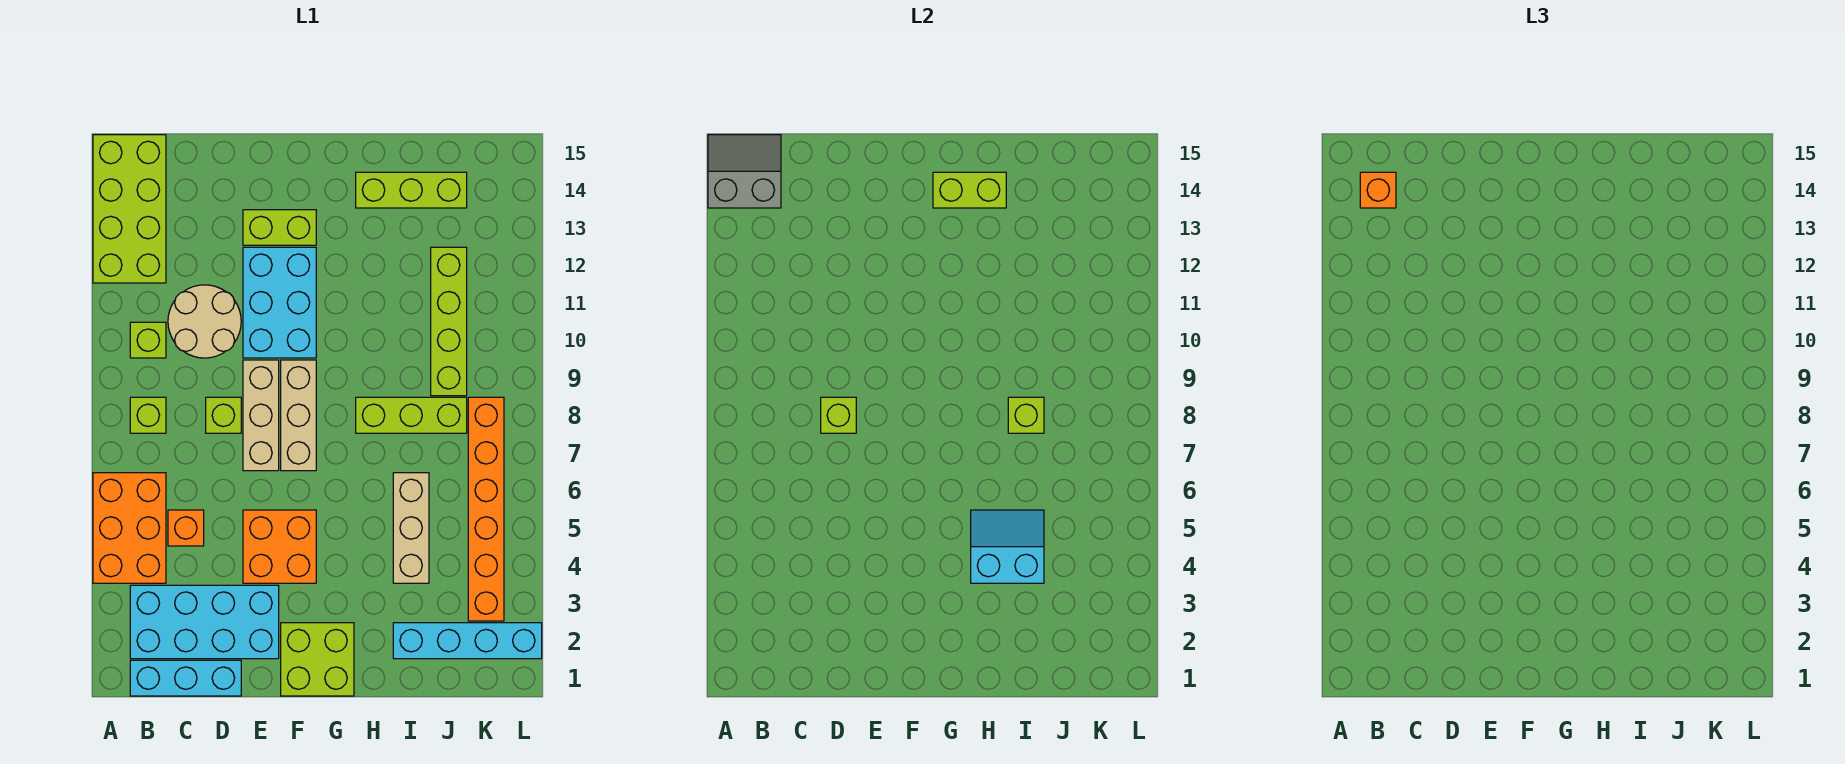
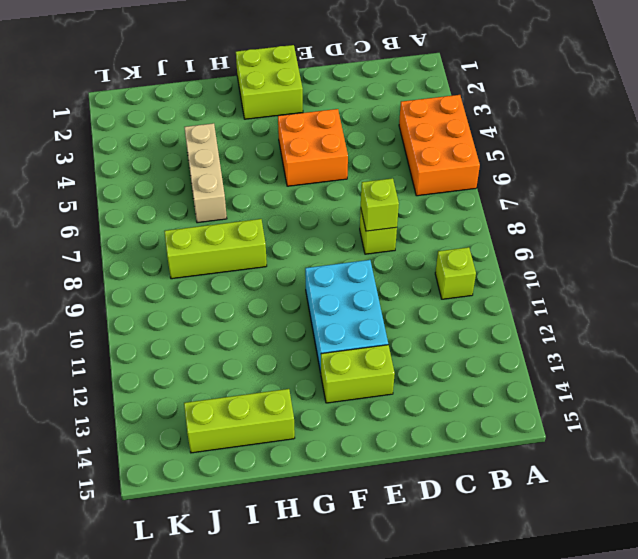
none -> lime brick A12:B15 level 1
none -> cyan brick B1:D1 level 1
none -> cyan brick B2:E3 level 1

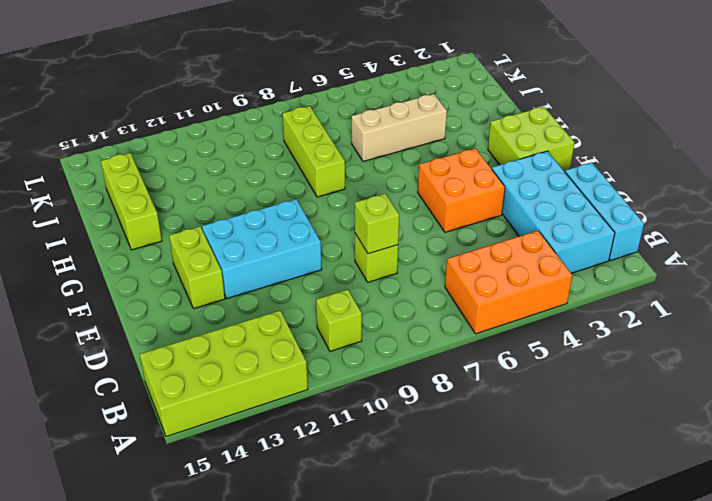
none -> lime brick B8 level 1
none -> orange brick C5 level 1
none -> tan round brick C10:D11 level 1

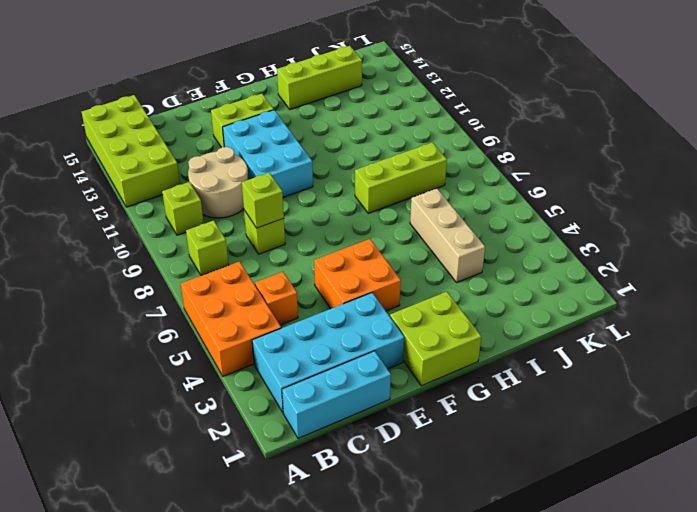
none -> tan brick E7:E9 level 1
none -> tan brick F7:F9 level 1
none -> cyan brick I2:L2 level 1

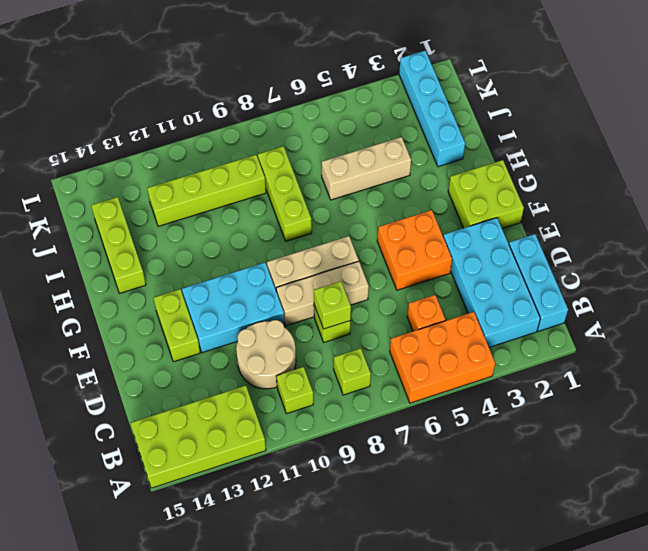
none -> orange brick K3:K8 level 1
none -> grey slope A14:B15 level 2 top 14
none -> lime brick G14:H14 level 2

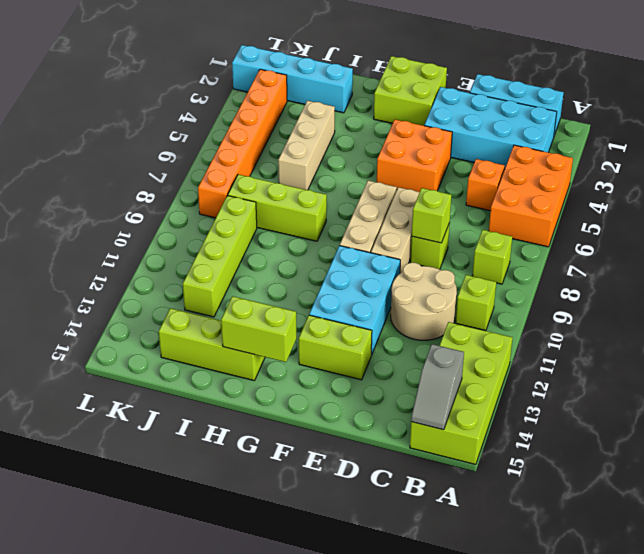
grey slope B14:B15 level 2 top 14 -> grey slope A14:B15 level 2 top 14
none -> cyan slope H4:I5 level 2 top 4
none -> lime brick I8 level 2
none -> orange brick B14 level 3

